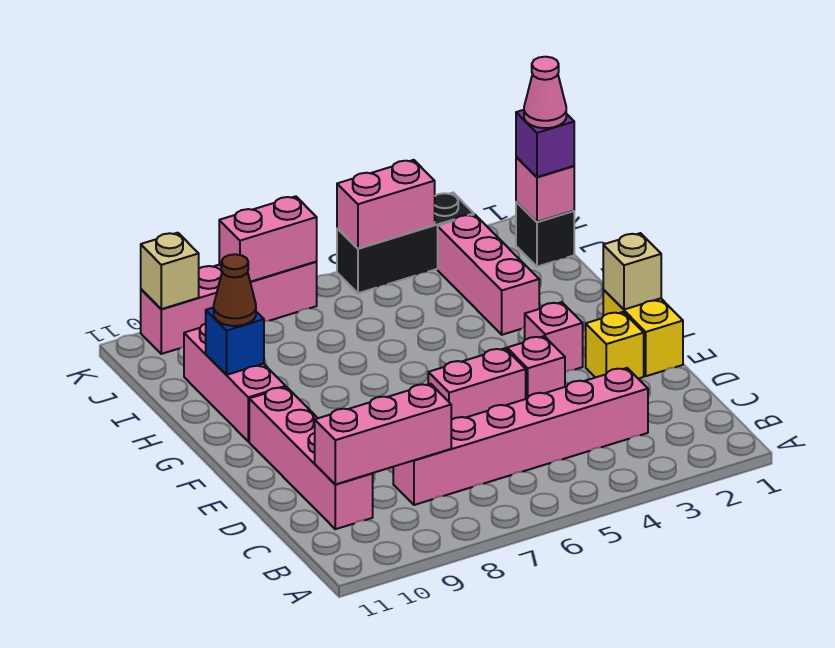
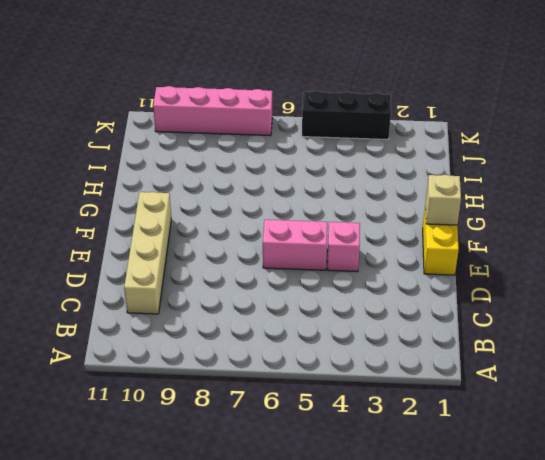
tan brick C10:F10 level 1 -> pink brick C10:F10 level 1
none -> pink brick C3:C8 level 1
none -> yellow brick E2 level 1
none -> pink brick F3 level 1

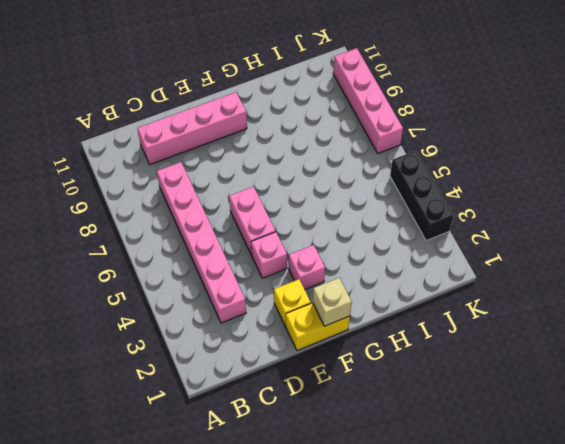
none -> pink brick G10:I10 level 1
none -> pink brick H3:J3 level 1
none -> black brick J1 level 1

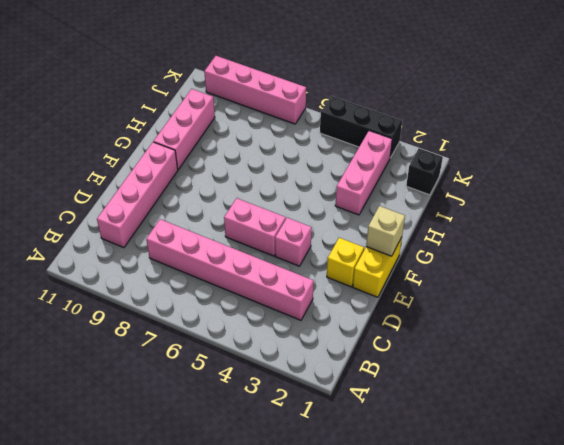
none -> pink brick F3 level 1
none -> pink brick C8:C10 level 2
none -> blue brick H10 level 2

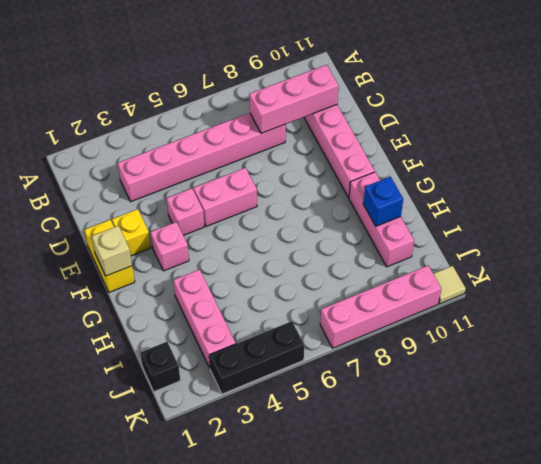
tan tile K11 level 1 -> none
none -> pink brick J1 level 2
none -> pink brick K4:K5 level 2
none -> pink brick K7:K8 level 2

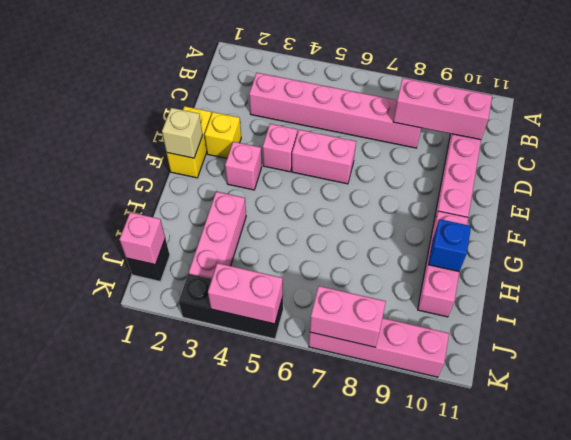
none -> tan brick K10 level 2
none -> brown cone H10 level 3
none -> purple brick J1 level 3

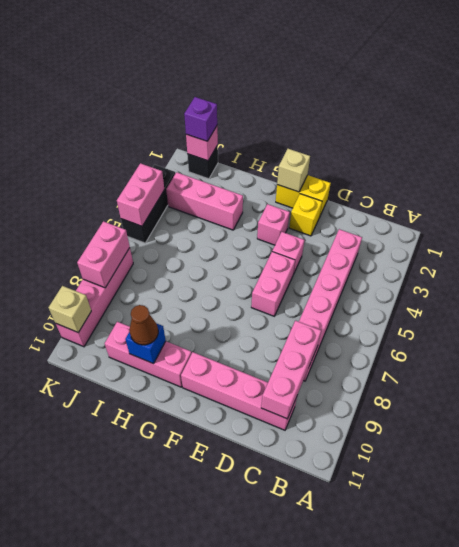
none -> pink cone J1 level 4

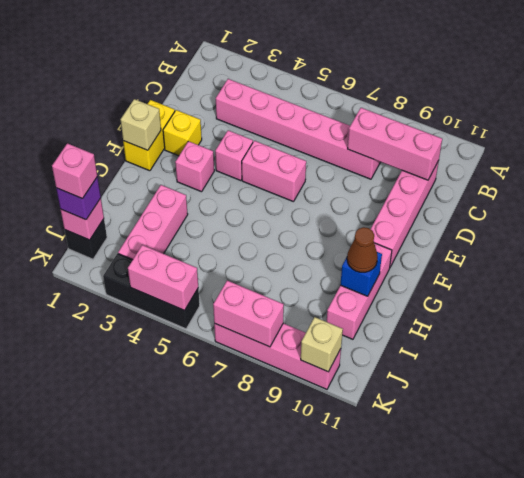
pink brick J1 level 4 -> pink cone J1 level 4

